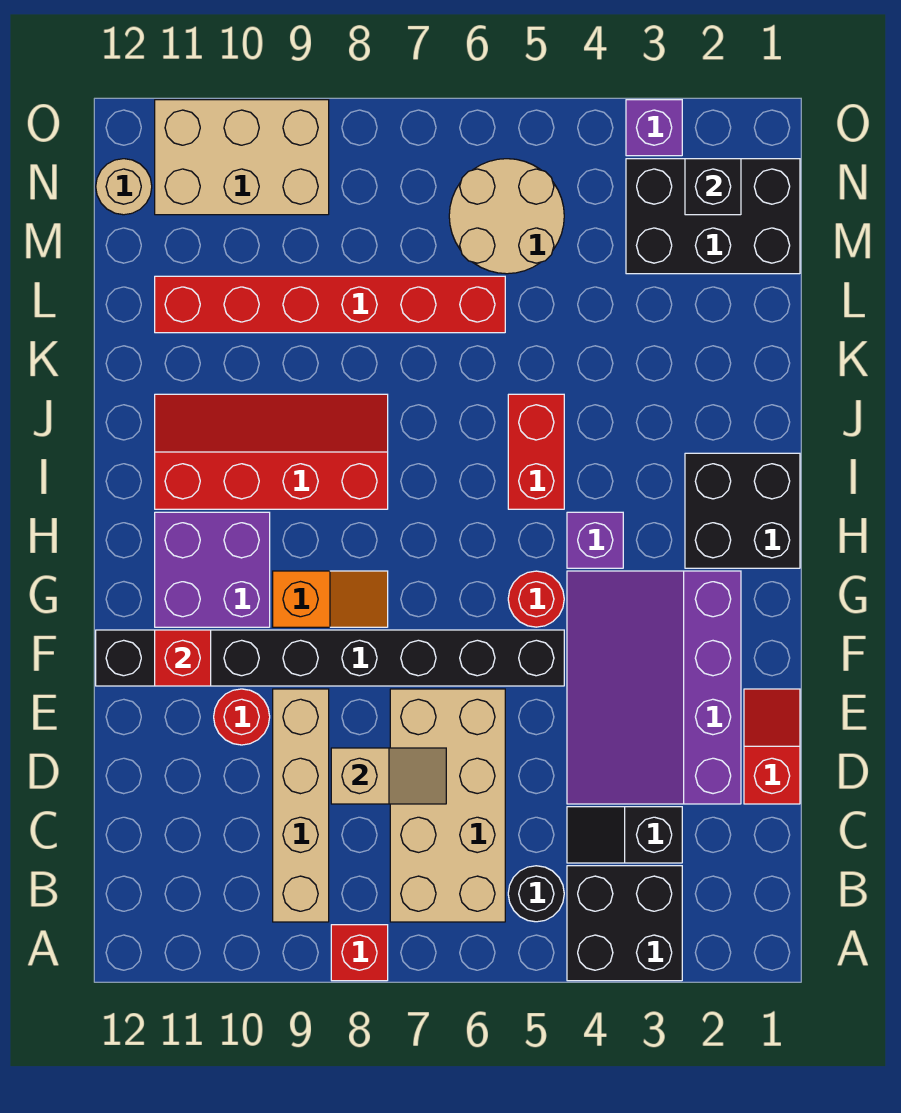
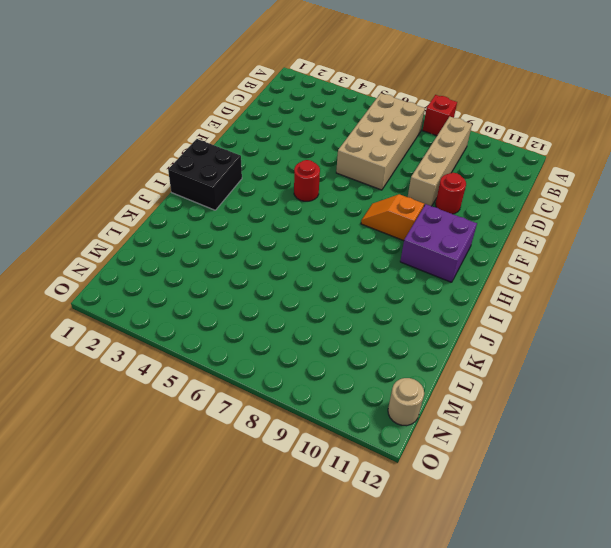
none -> black brick A3:B4 level 1
none -> black round brick B5 level 1
none -> black slope C3:C4 level 1 top 3

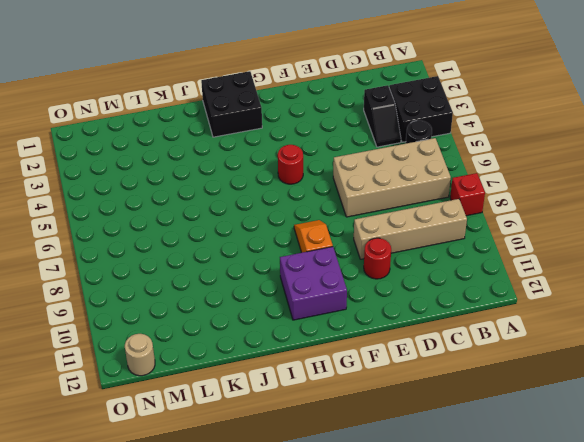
none -> red slope D1:E1 level 1 top D
none -> purple slope D2:G4 level 1 top 2
none -> black brick F5:F12 level 1

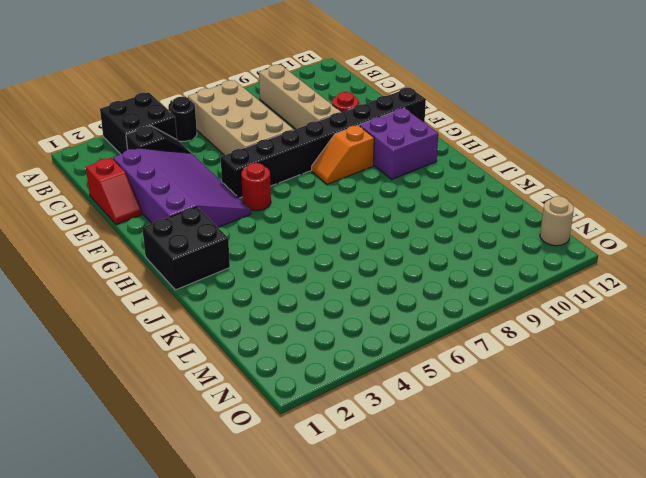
none -> red brick A8 level 1
none -> purple brick H4 level 1
none -> red brick I5:J5 level 1

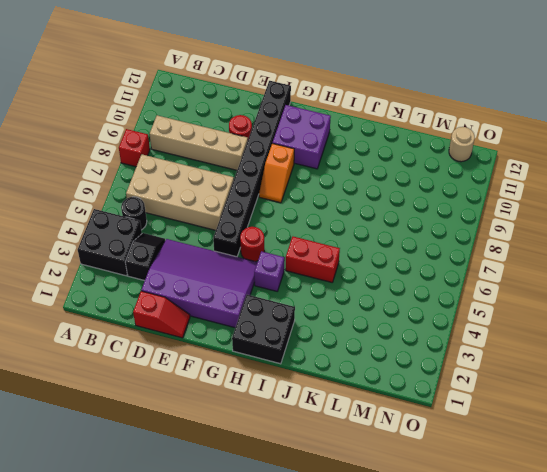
none -> red slope I8:J11 level 1 top I
none -> red brick L6:L11 level 1
none -> black brick M1:N3 level 1

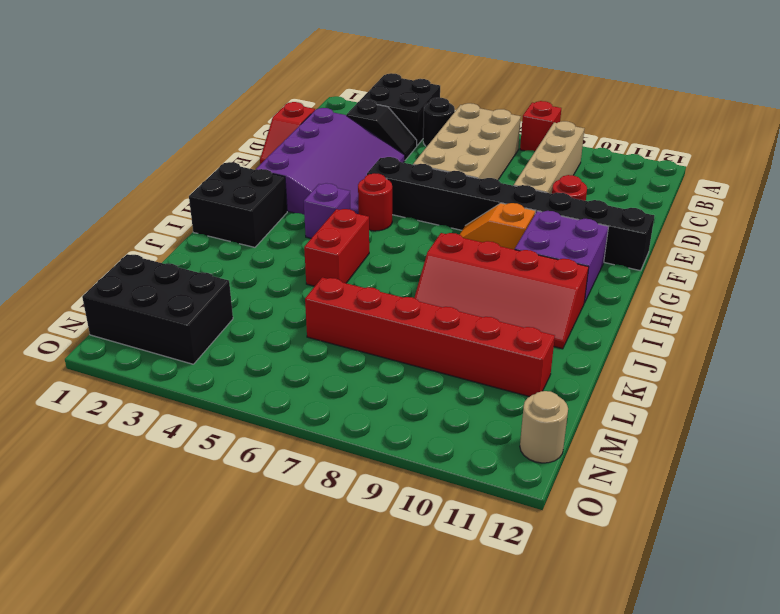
none -> tan round brick M5:N6 level 1
none -> tan brick N9:O11 level 1
none -> purple brick O3 level 1

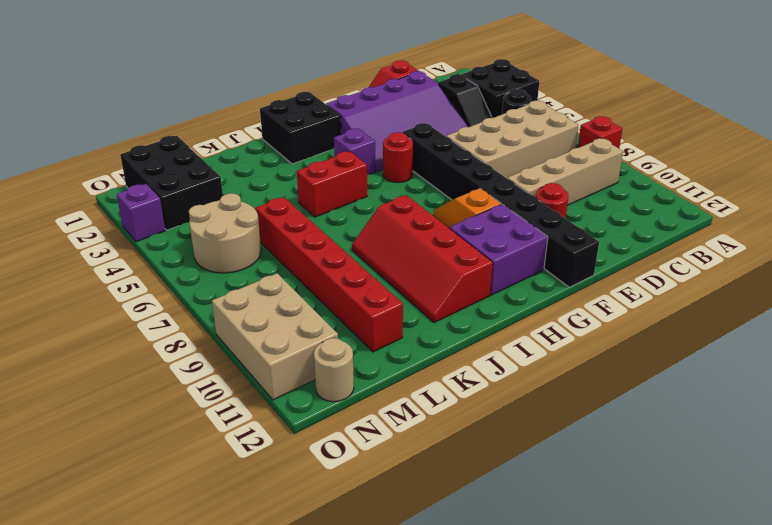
none -> tan slope D7:D8 level 2 top 8
none -> red brick F11 level 2
none -> black brick N2 level 2

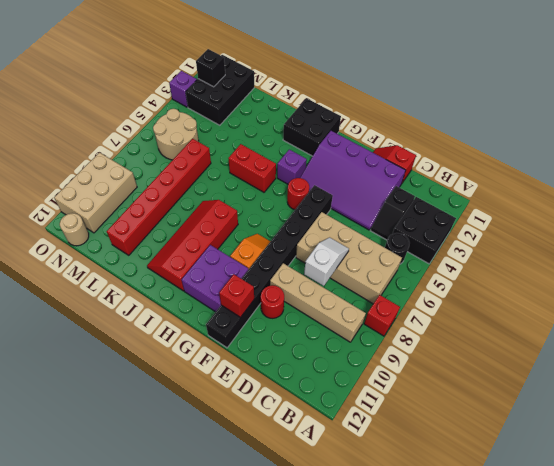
white slope D7:D8 level 2 top 8 -> tan slope D7:D8 level 2 top 8

